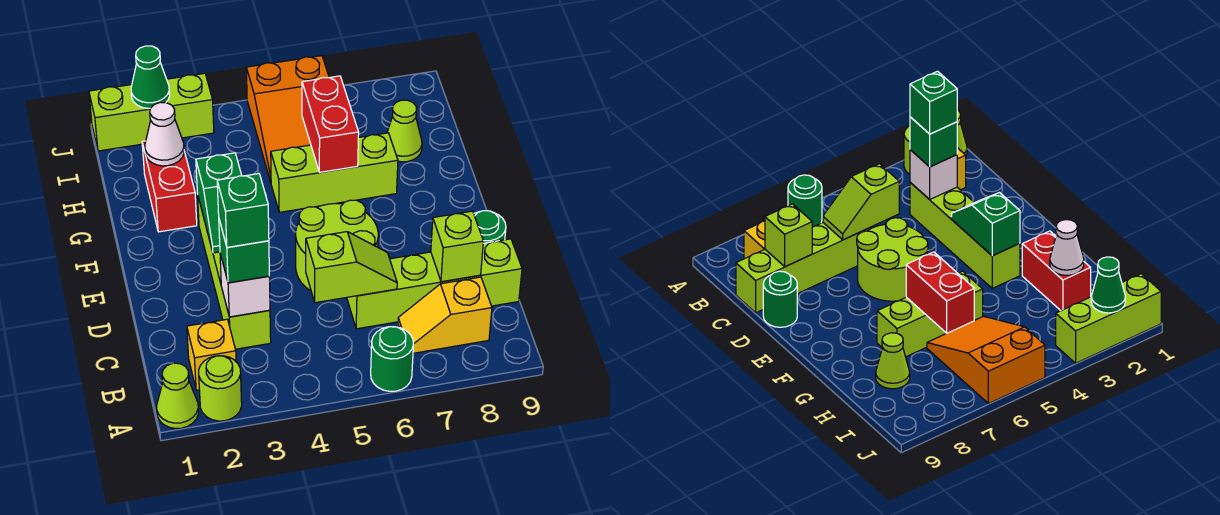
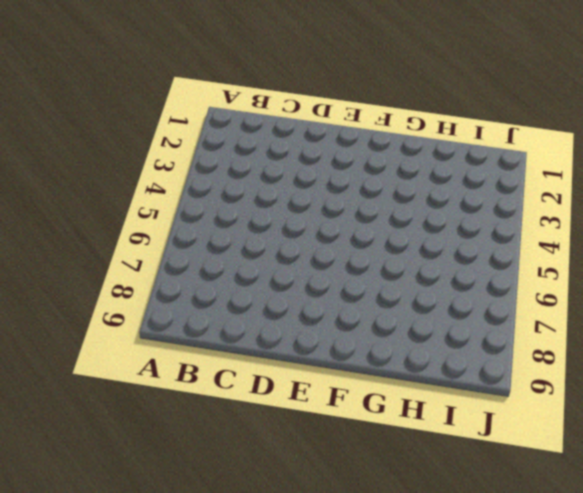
none -> lime cone A1 level 1
none -> lime round brick A2 level 1
none -> green round brick A6 level 1

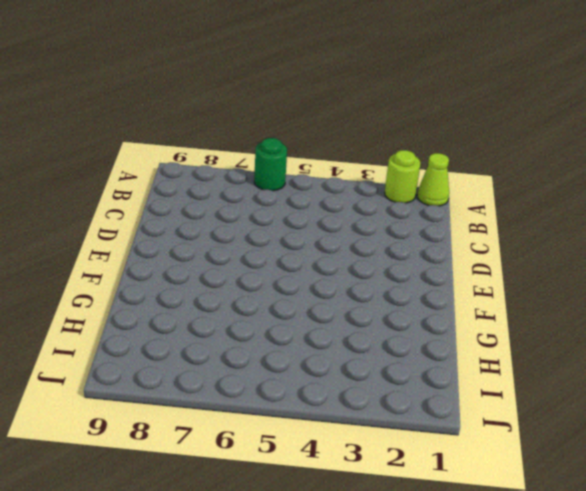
none -> yellow brick B2 level 1
none -> yellow slope B7:B8 level 1 top 8
none -> lime brick C3:F3 level 1

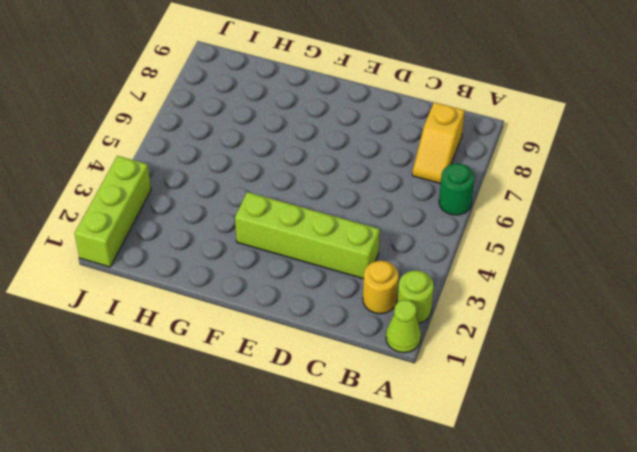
yellow round brick B2 level 1 -> yellow brick B2 level 1
none -> lime brick C6:C9 level 1
none -> lime round brick D5:E6 level 1
none -> green round brick D9 level 1

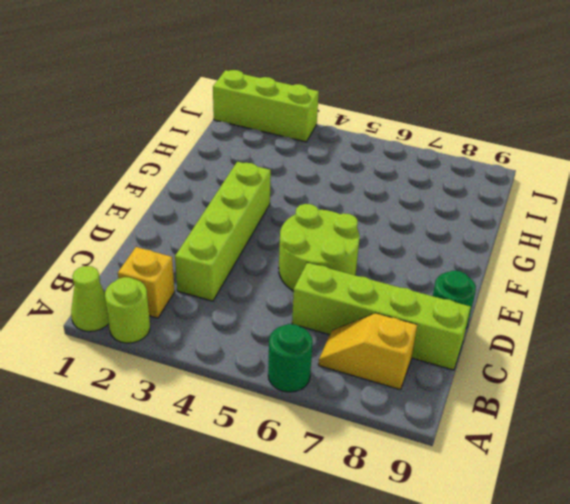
none -> red brick G2:H2 level 1
none -> lime brick G5:G7 level 1
none -> orange slope H5:J6 level 1 top J

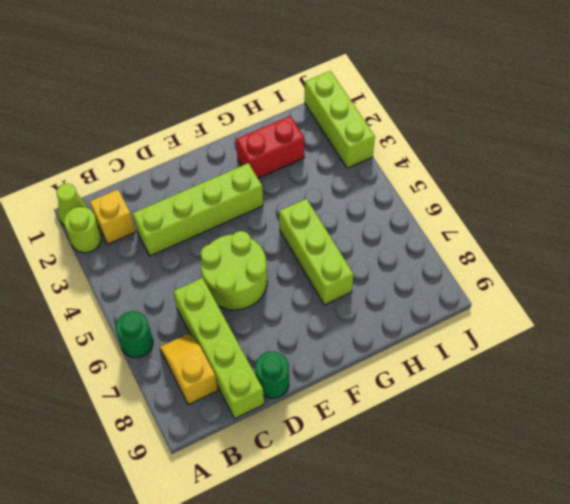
none -> orange slope H5:J6 level 1 top J
none -> lime cone H8 level 1
none -> white brick C3 level 2

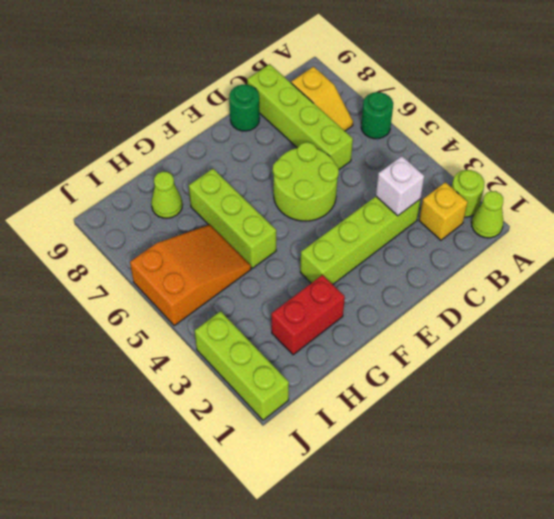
none -> lime slope C5:C6 level 2 top 5
none -> lime brick C8 level 2
none -> green slope E3:F3 level 2 top F

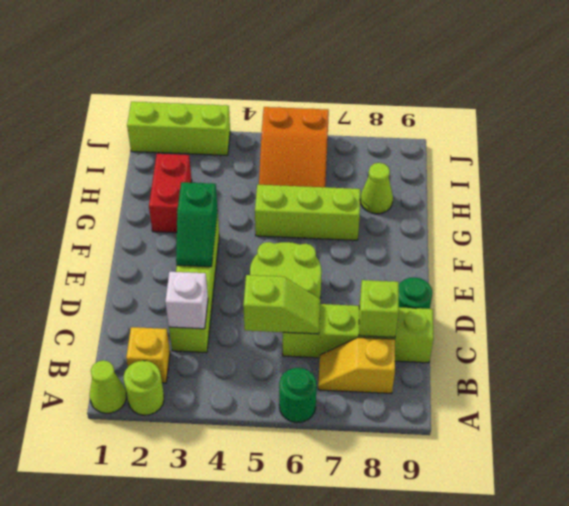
none -> red brick G6:H6 level 2
none -> white cone H2 level 2
none -> green cone J2 level 2

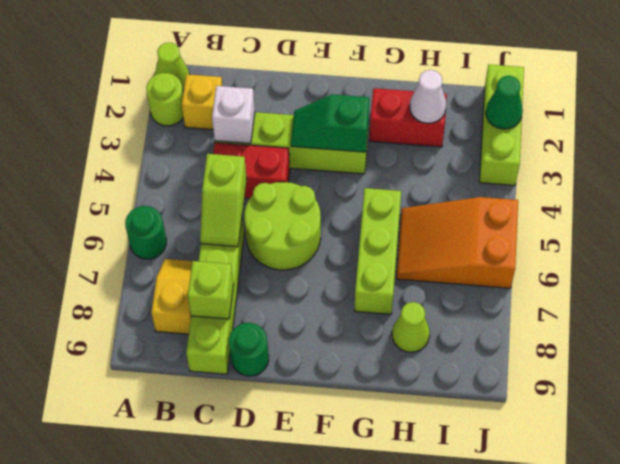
red brick C4:D4 level 1 -> red brick G6:H6 level 2
none -> green brick C3 level 3
none -> green brick C3 level 4

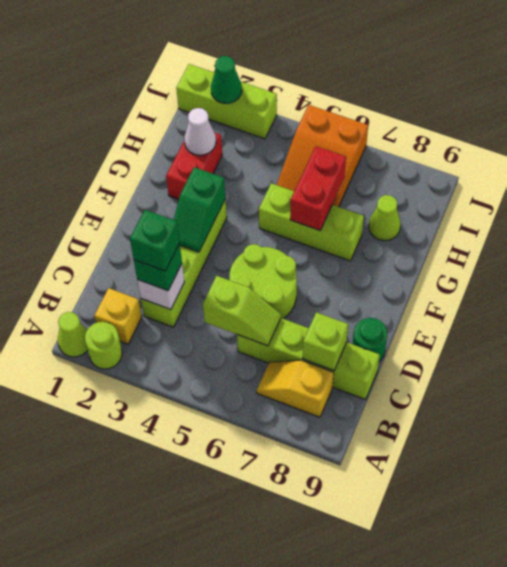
none -> green round brick A6 level 1

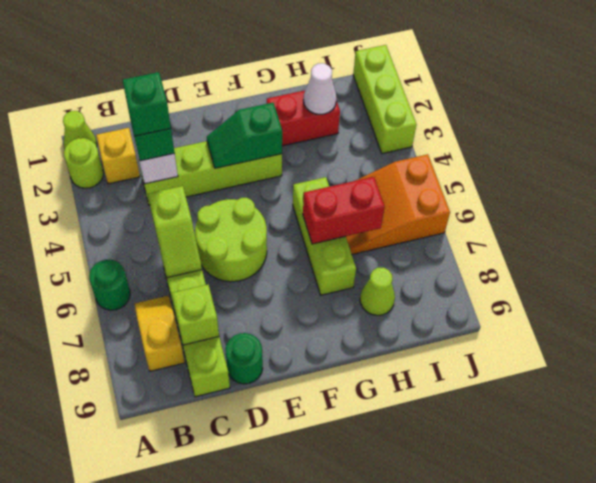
none -> green cone J2 level 2

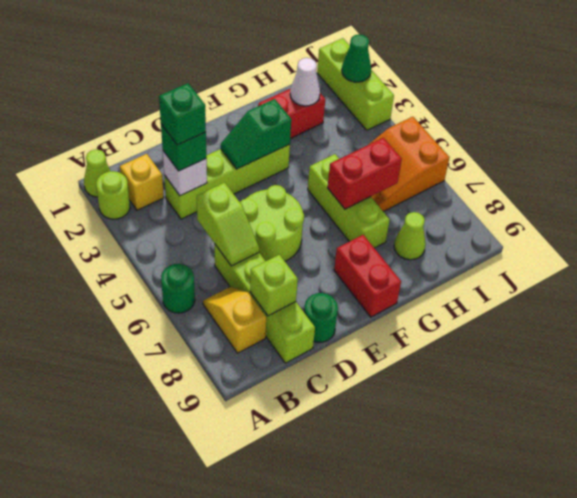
red brick F8:F9 level 1 -> none

